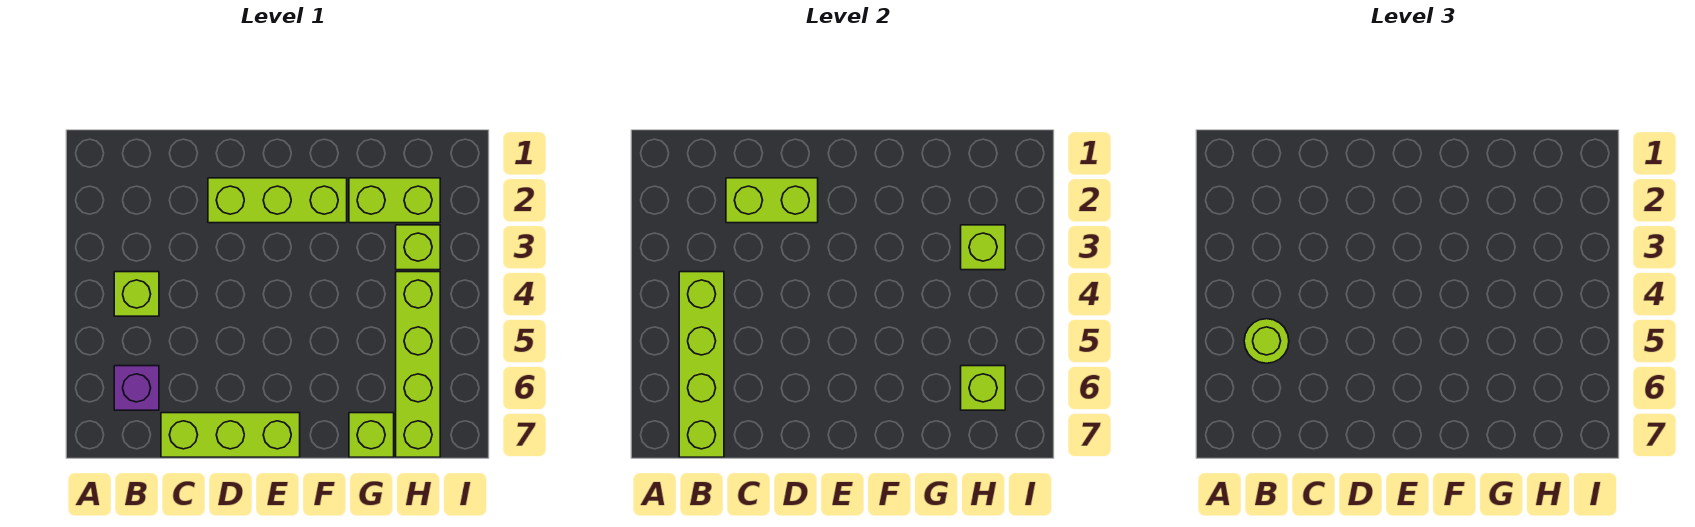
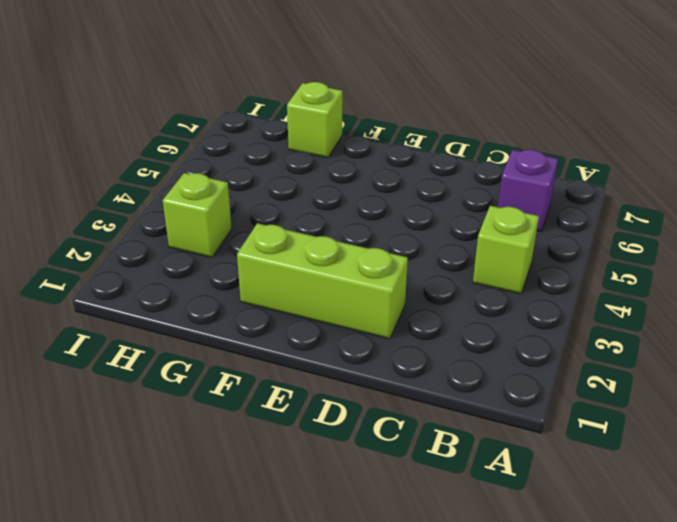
none -> lime brick C7:E7 level 1
none -> lime brick G2:H2 level 1
none -> lime brick H4:H7 level 1

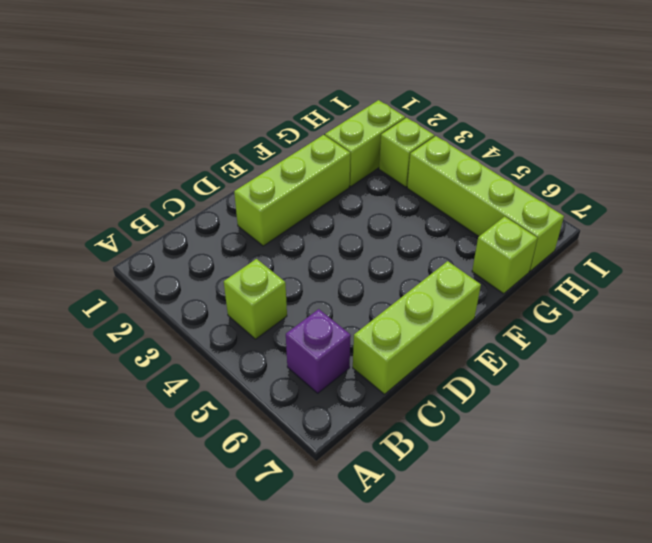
none -> lime brick B4:B7 level 2
none -> lime brick C2:D2 level 2
none -> lime brick H3 level 2

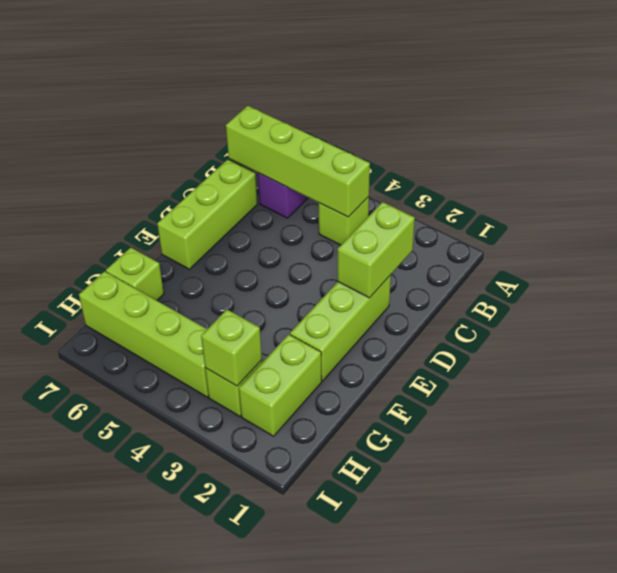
none -> lime brick H6 level 2
none -> lime round brick B5 level 3

